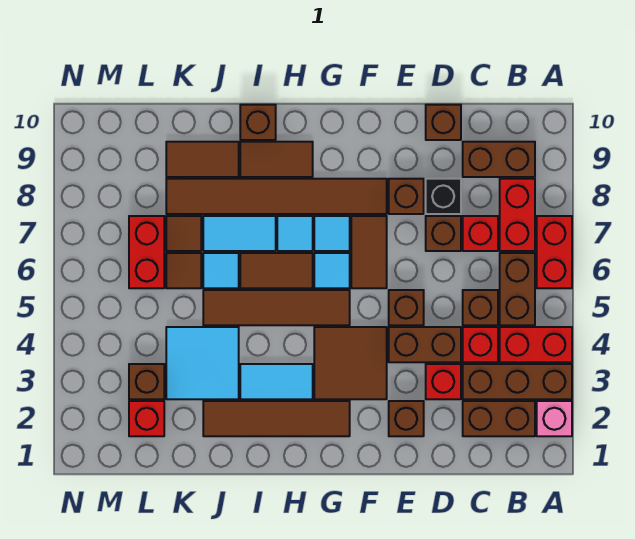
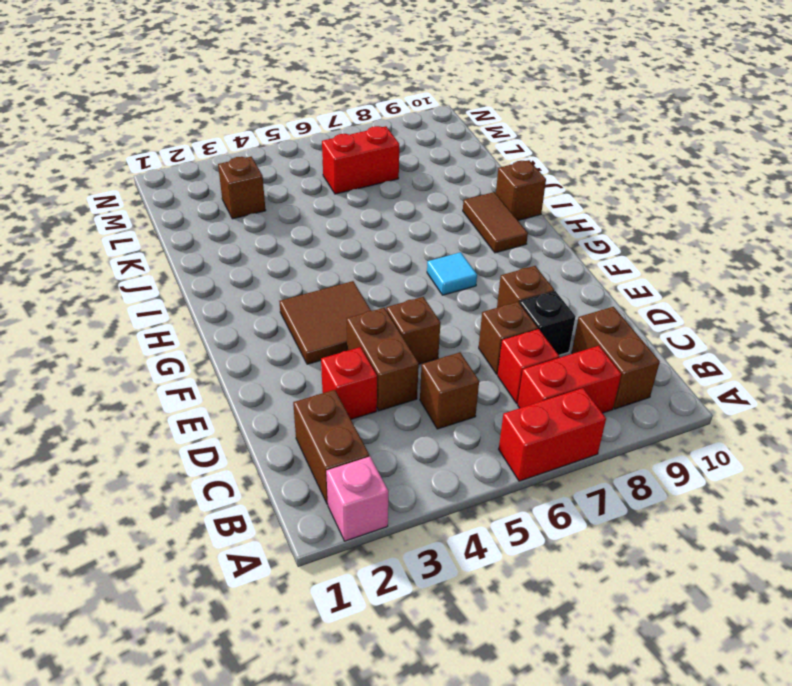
none -> brown brick A3:C3 level 1
none -> red brick A4:B4 level 1
none -> brown brick B5:B6 level 1
none -> red brick C4 level 1

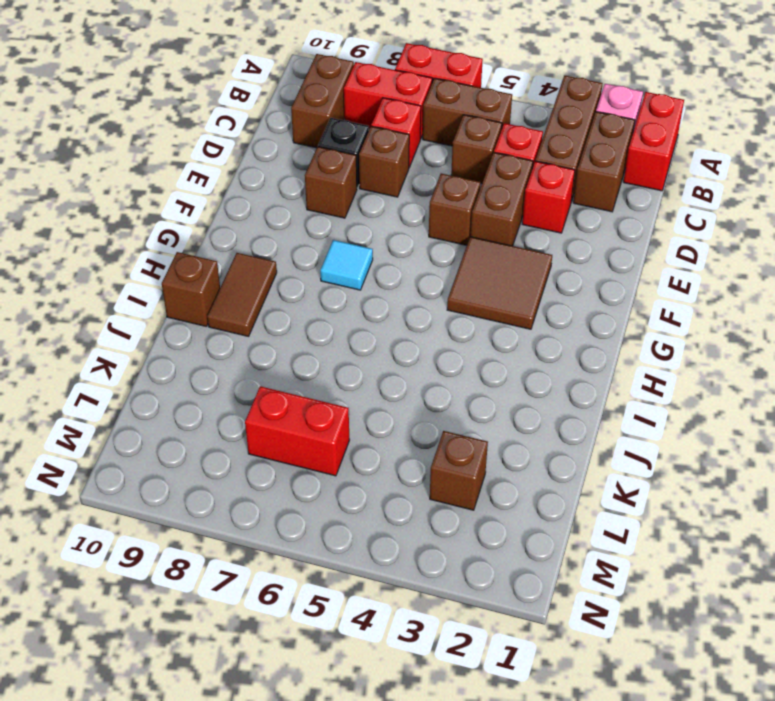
red brick A1:B1 level 1 -> red brick A4:B4 level 1
none -> brown brick D10 level 1
none -> brown brick E2 level 1
none -> brown tile F6:F7 level 1
none -> brown tile F8:K8 level 1

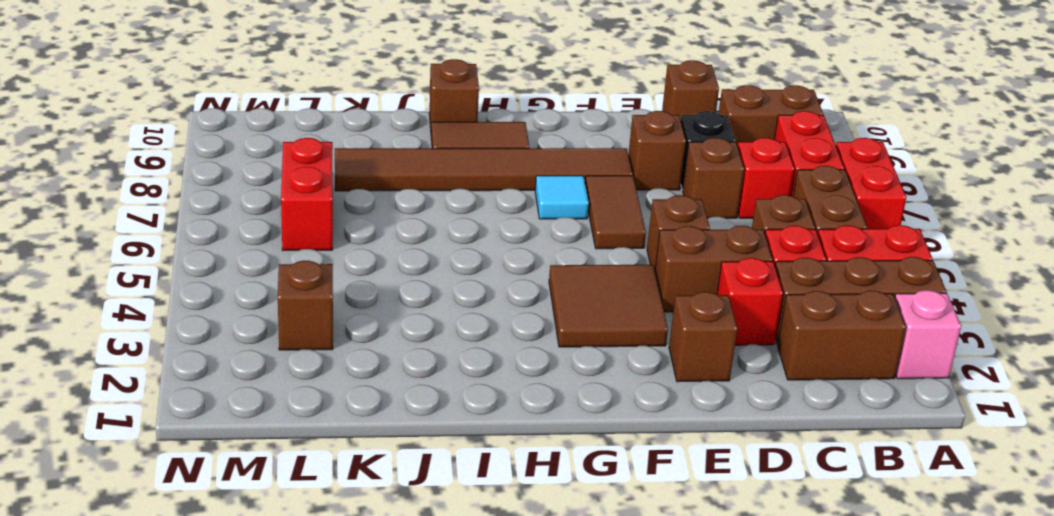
none -> brown tile G2:J2 level 1
none -> brown tile G5:J5 level 1
none -> cyan tile G6 level 1
none -> cyan tile H3:I3 level 1

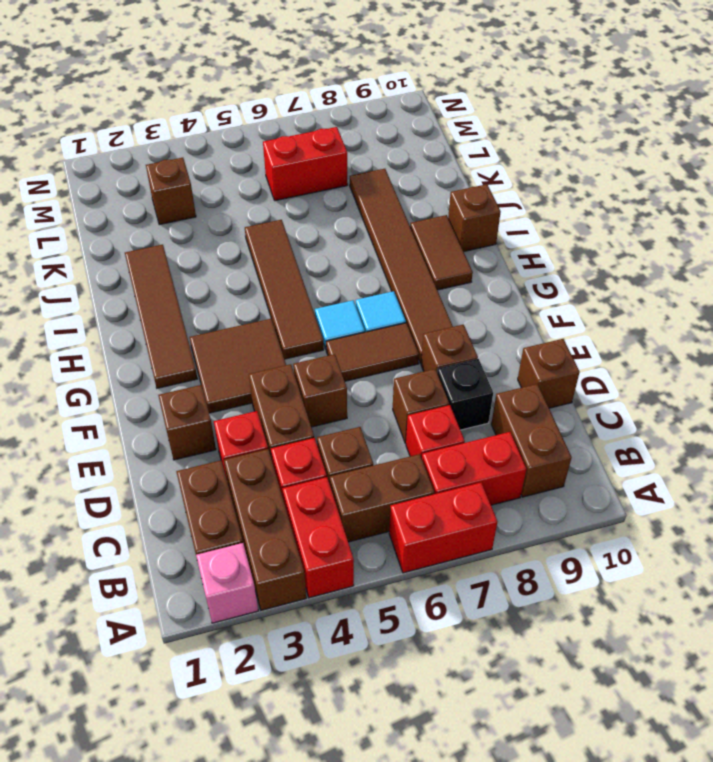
none -> cyan tile H3:I3 level 1
none -> brown tile H6:I6 level 1
none -> cyan tile H7 level 1
none -> cyan tile I7:J7 level 1

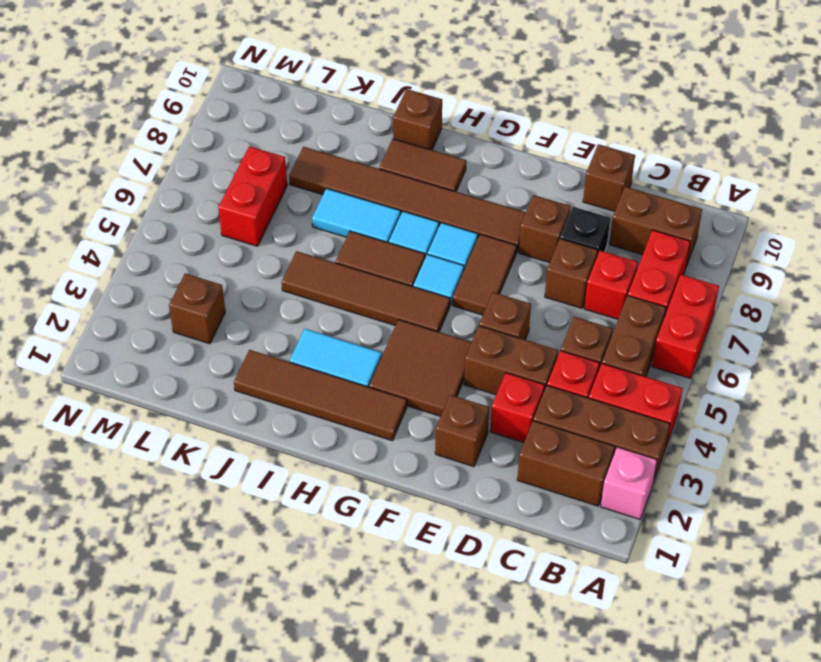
none -> cyan tile J3:K4 level 1
none -> cyan tile J6 level 1
none -> brown tile J9:K9 level 1
none -> brown tile K6 level 1

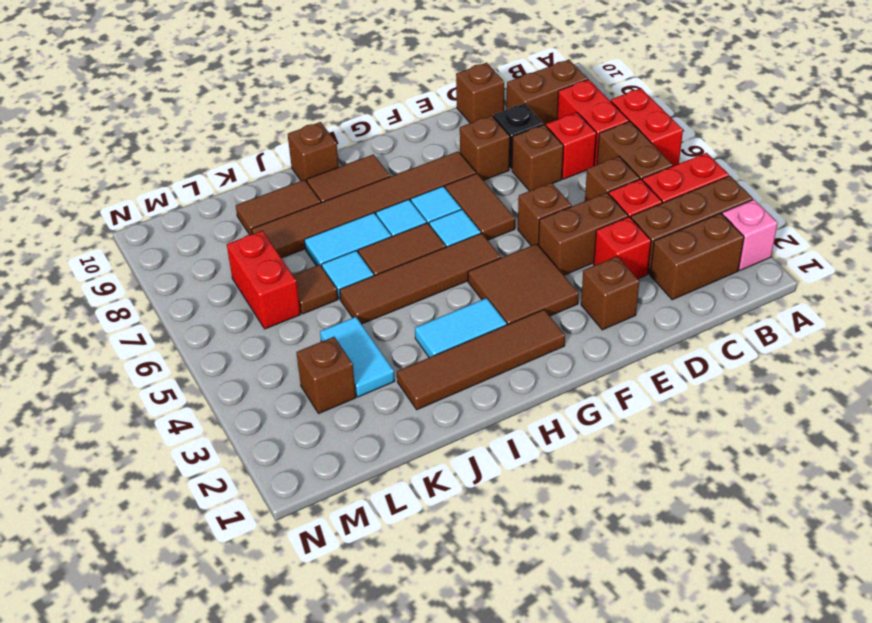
cyan tile K3:K4 level 1 -> cyan tile J3:K4 level 1
none -> brown tile K7 level 1
none -> red brick L2 level 1

